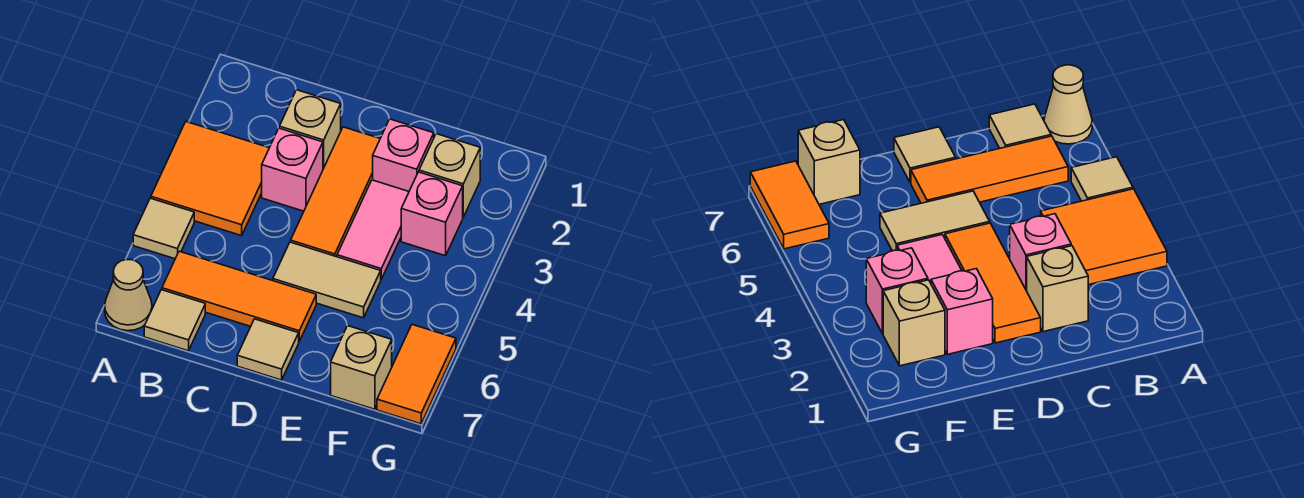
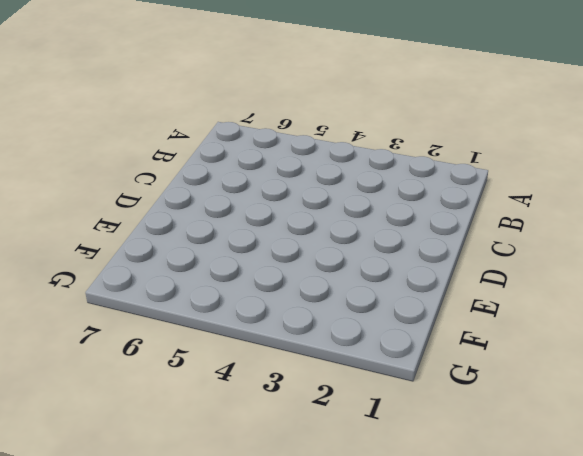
none -> orange tile A3:B4 level 1
none -> tan tile A5 level 1
none -> tan cone A7 level 1

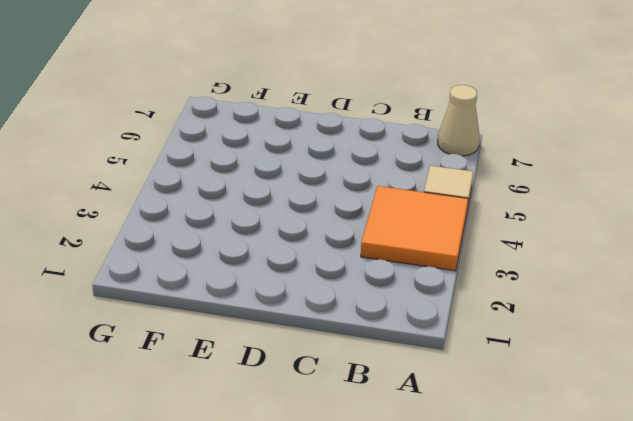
none -> orange tile B6:D6 level 1
none -> tan tile B7 level 1
none -> tan brick C2 level 1

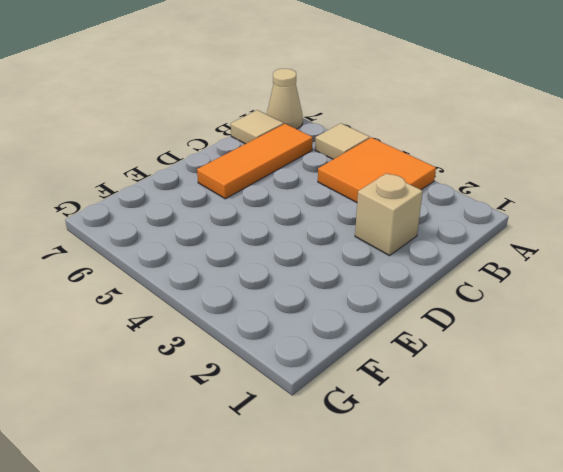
none -> pink brick C3 level 1
none -> orange tile D2:D4 level 1
none -> tan tile D5:E5 level 1

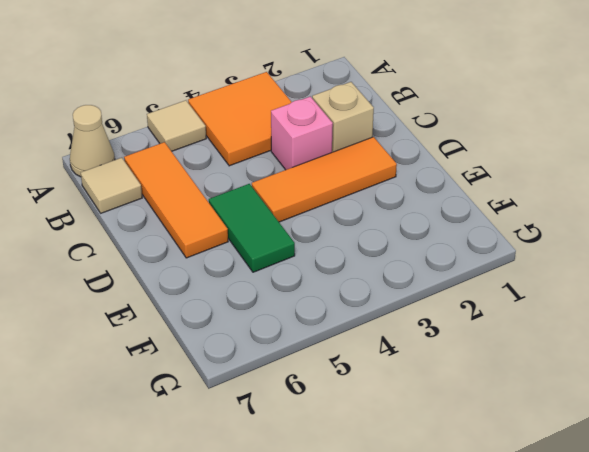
green tile D5:E5 level 1 -> tan tile D5:E5 level 1
none -> tan tile D7 level 1
none -> pink brick E2 level 1
none -> pink tile E3:E4 level 1

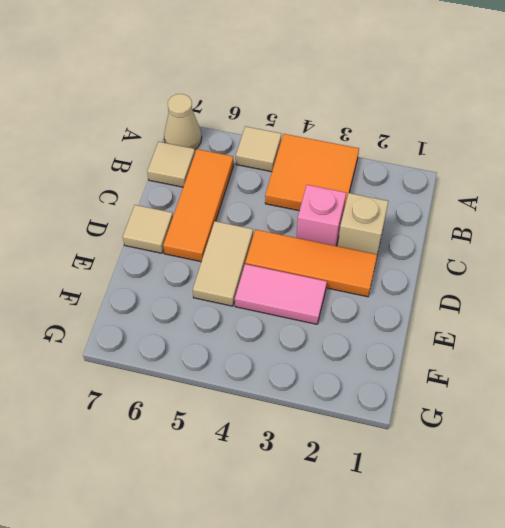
none -> pink brick E2 level 1
none -> tan brick F2 level 1
none -> pink brick F3 level 1

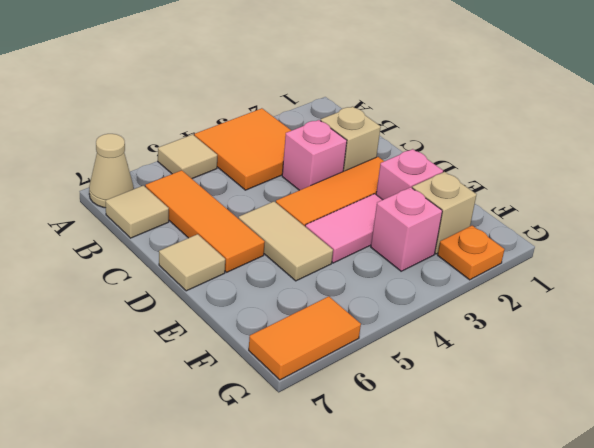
orange plate G2 level 1 -> none
none -> tan brick F7 level 1

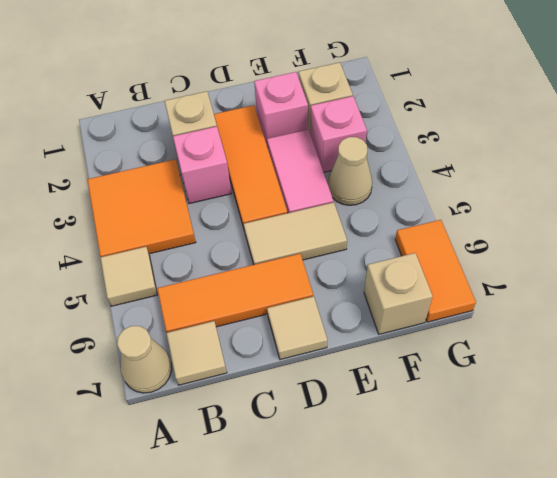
tan cone F4 level 1 -> none

